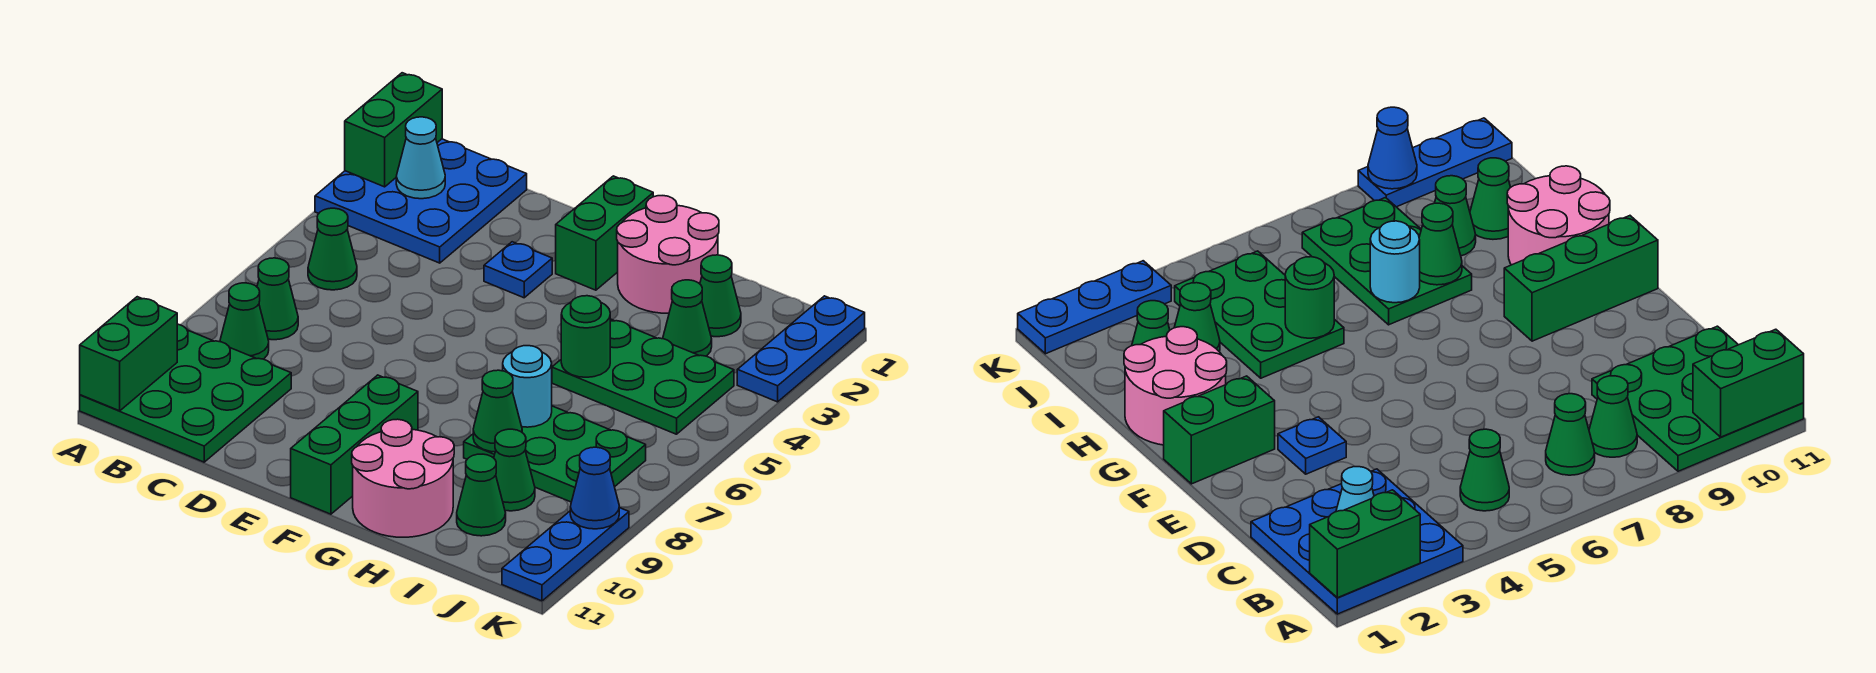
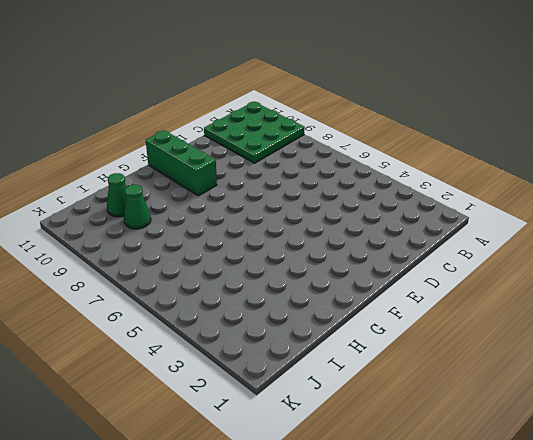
none -> blue plate A1:C3 level 1
none -> green cone B5 level 1
none -> green cone B7 level 1

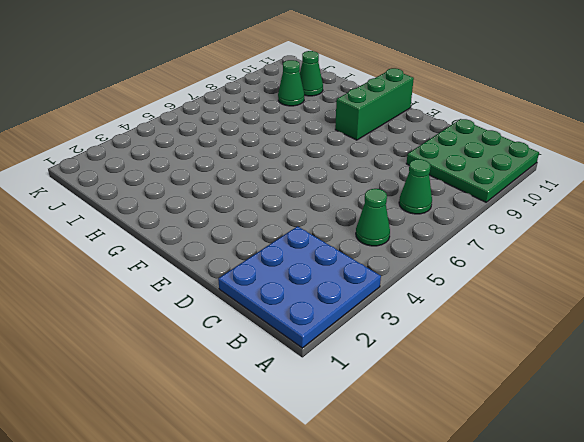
none -> green cone B8 level 1
none -> blue plate E3 level 1
none -> green brick F1:F2 level 1

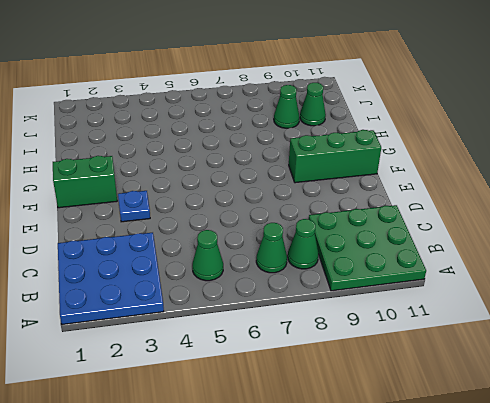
none -> pink round brick G1:H2 level 1
none -> pink round brick G10:H11 level 1
none -> green plate H4:J5 level 1

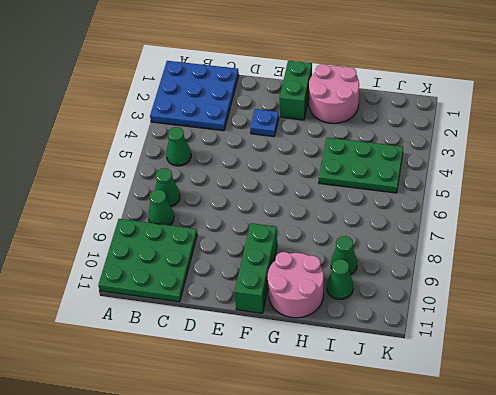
none -> green plate H7:J8 level 1
none -> green cone I2 level 1
none -> green cone I3 level 1

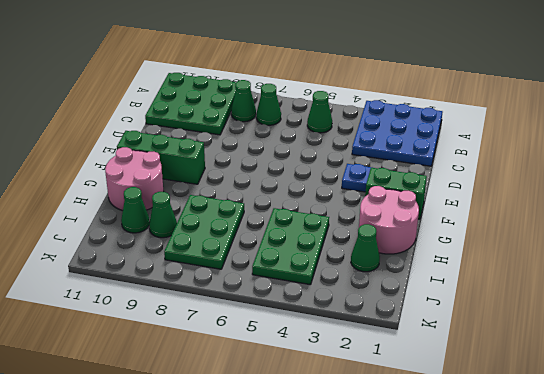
none -> green cone I3 level 1
none -> blue plate K1:K3 level 1
none -> blue plate K9:K11 level 1

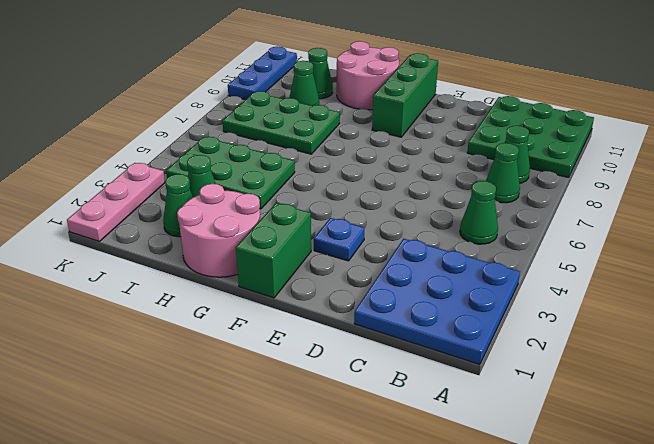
pink plate K1:K3 level 1 -> blue plate K1:K3 level 1
none -> green brick A1:A2 level 2
none -> green brick A10:A11 level 2
none -> cyan cone B2 level 2

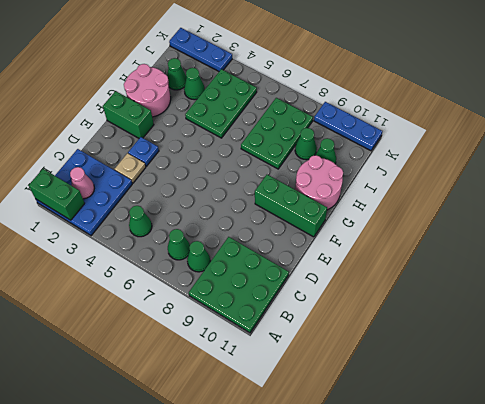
pink cone B2 level 2 -> cyan cone B2 level 2
tan plate D3 level 1 -> none
none -> green brick A10:A11 level 2
none -> green round brick H5 level 2
none -> cyan round brick H7 level 2

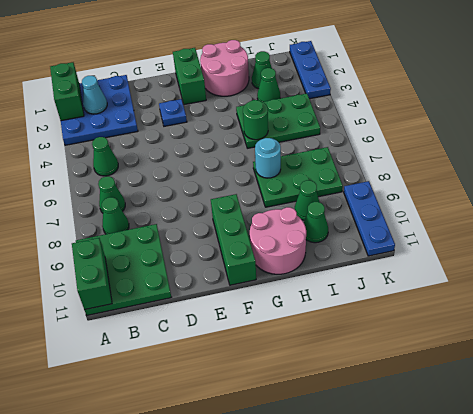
none -> green cone H8 level 2
none -> blue cone K9 level 2

